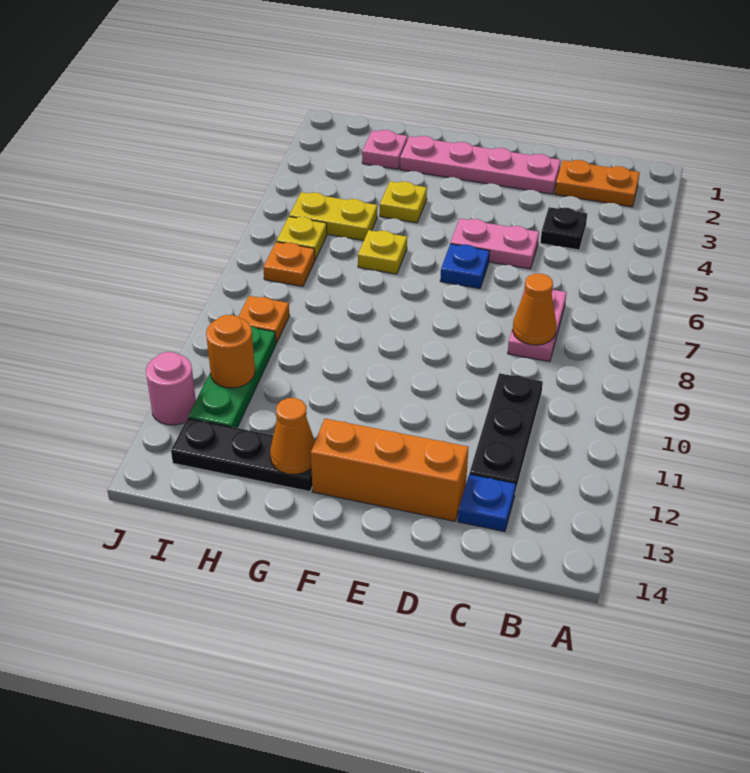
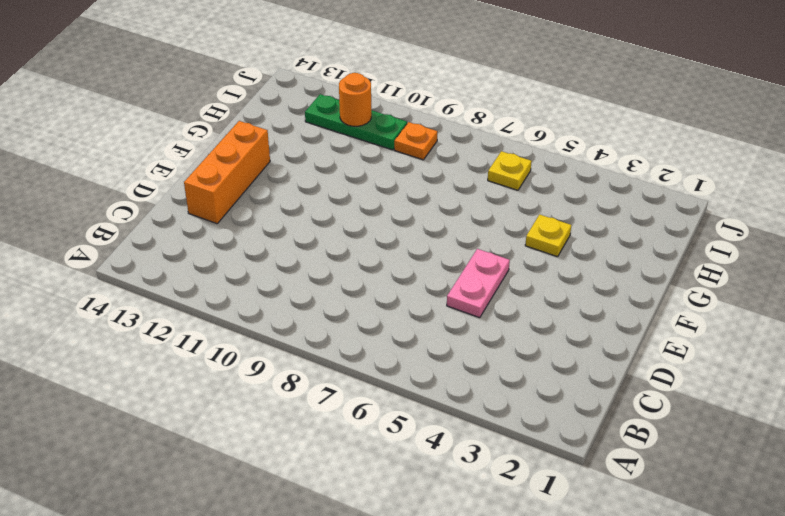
none -> orange plate B2:C2 level 1
none -> black plate C4 level 1
none -> pink plate C7:C8 level 1

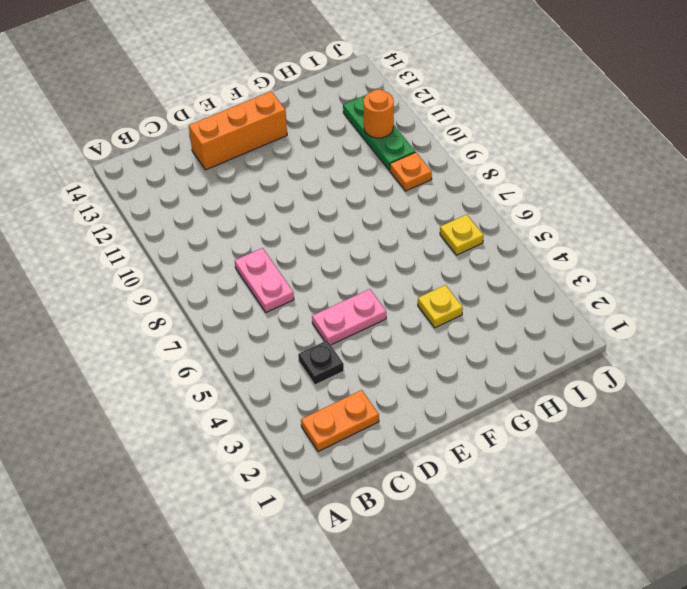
none -> black plate C10:C12 level 1
none -> blue plate C13 level 1
none -> pink plate D2:G2 level 1

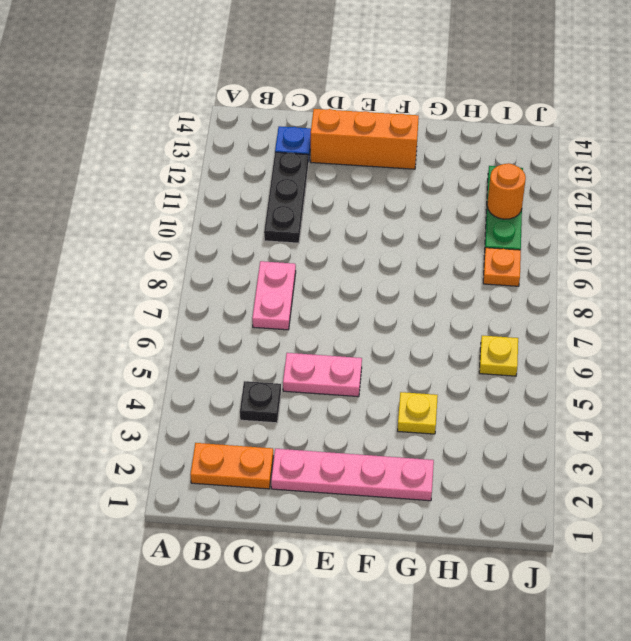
none -> blue plate E6 level 1
none -> yellow plate G6 level 1
none -> black plate G13:I13 level 1

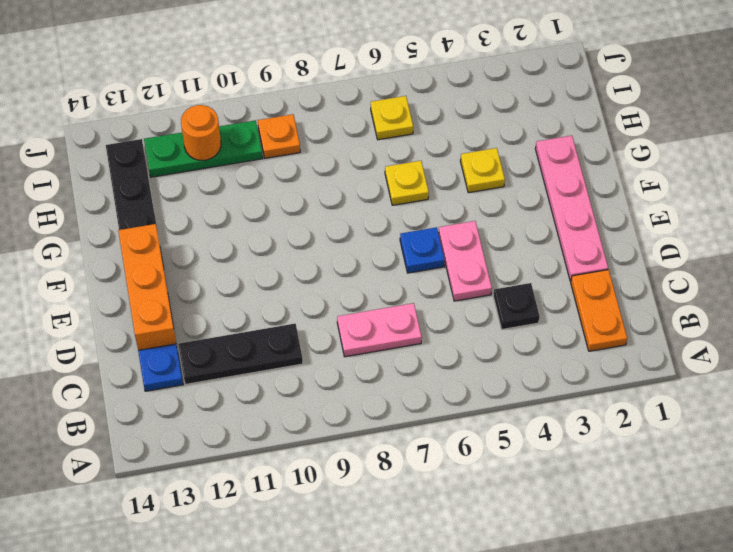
none -> pink plate H2 level 1
none -> yellow plate H5:I5 level 1
none -> orange plate I7 level 1

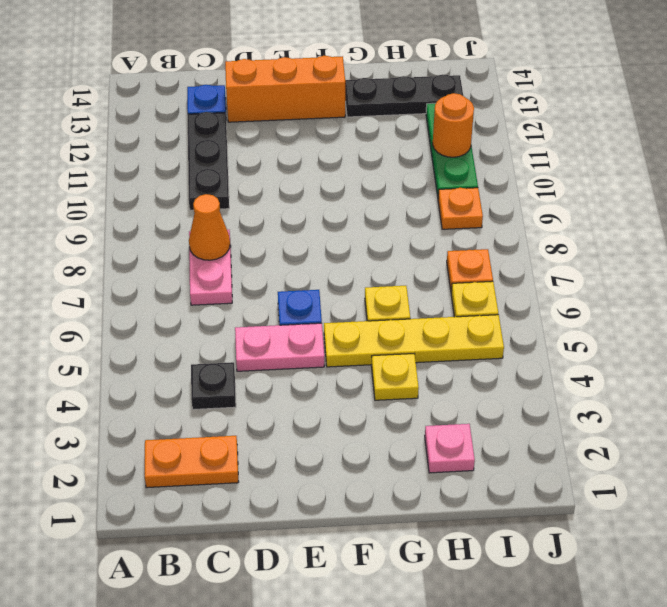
yellow plate F5:I5 level 1 -> yellow plate H5:I5 level 1
none -> pink plate D2:G2 level 1
none -> pink round brick J12 level 1
none -> orange cone G13 level 2

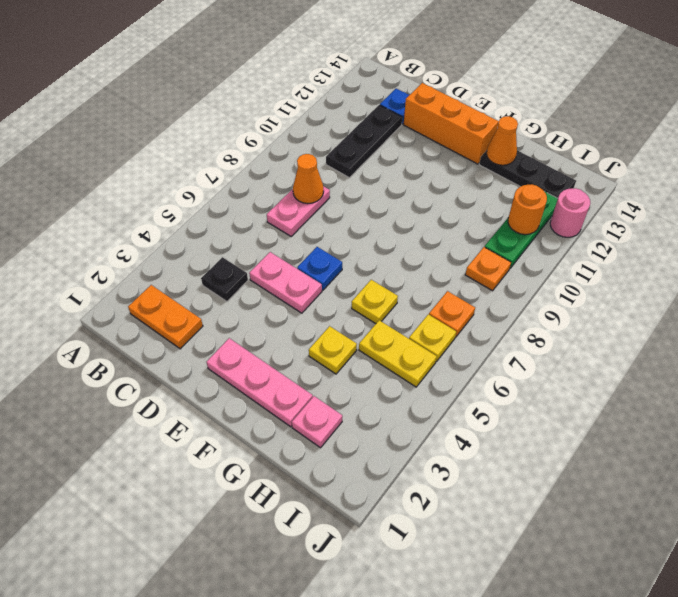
pink plate E2:G2 level 1 -> pink plate D2:G2 level 1

